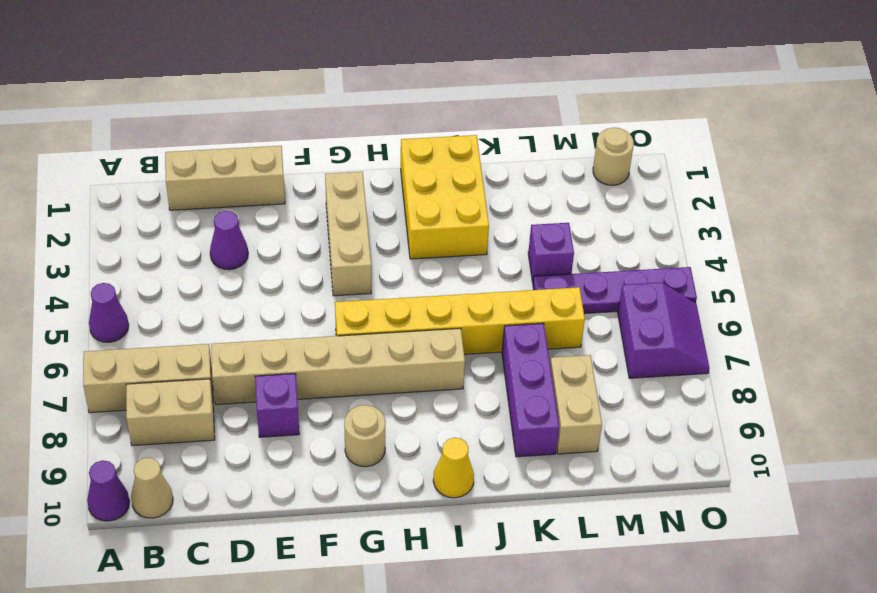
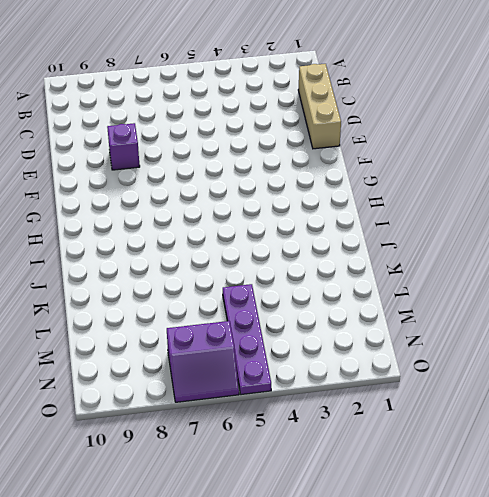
none -> purple cone A5 level 1
none -> tan brick A7:C7 level 1
none -> purple cone A10 level 1

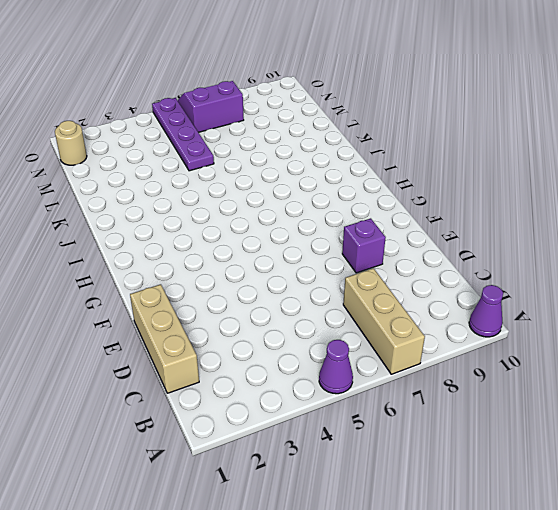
none -> tan brick B8:C8 level 1
none -> tan cone B10 level 1
none -> purple cone D3 level 1

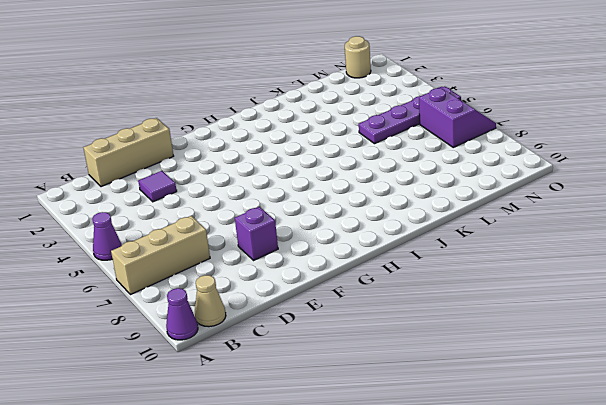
purple tile D3 level 1 -> purple cone D3 level 1
none -> tan brick B8:C8 level 1
none -> tan brick D7:I7 level 1
none -> tan brick G2:G4 level 1

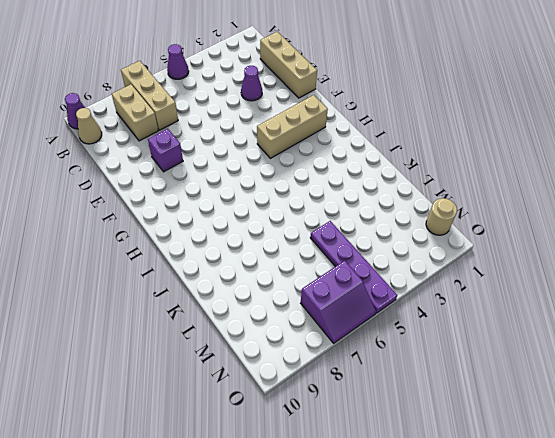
none -> tan brick D7:I7 level 1
none -> yellow brick G6:L6 level 1
none -> tan round brick G9 level 1

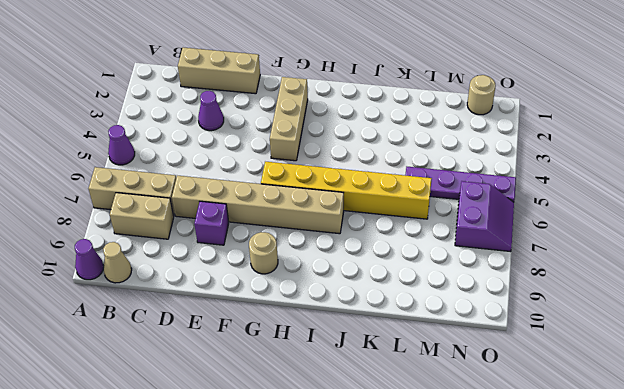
none -> yellow brick I1:J3 level 1
none -> yellow cone I10 level 1
none -> purple brick K7:K9 level 1

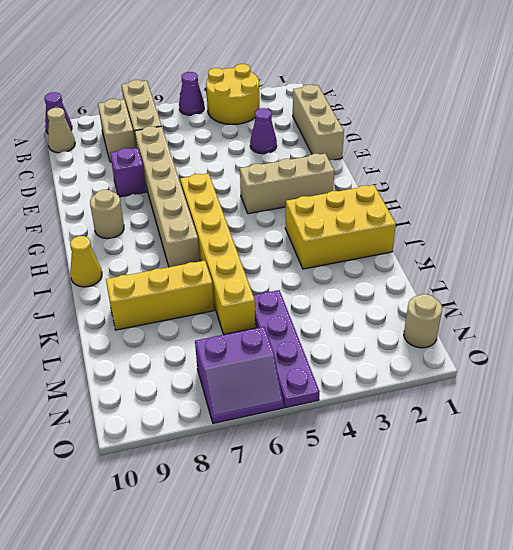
yellow round brick A3:B4 level 1 -> none
yellow brick K7:K9 level 1 -> purple brick K7:K9 level 1
none -> purple brick L4 level 1
none -> tan brick L8:L9 level 1

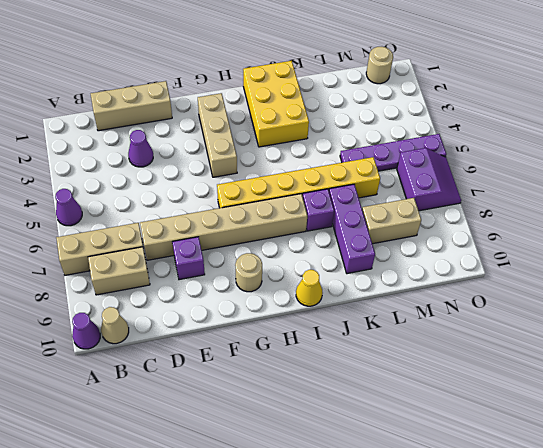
purple brick J7 level 1 -> purple brick L4 level 1
tan brick L8:M8 level 1 -> tan brick L8:L9 level 1

